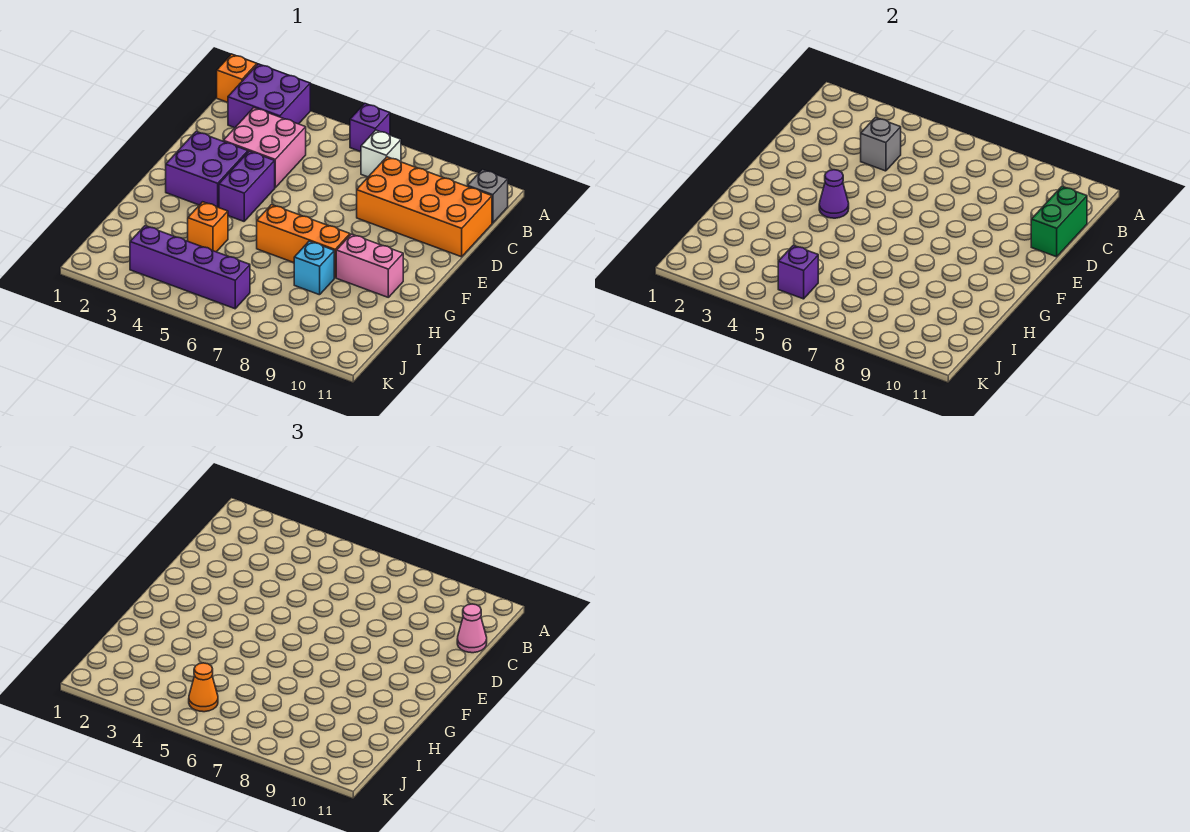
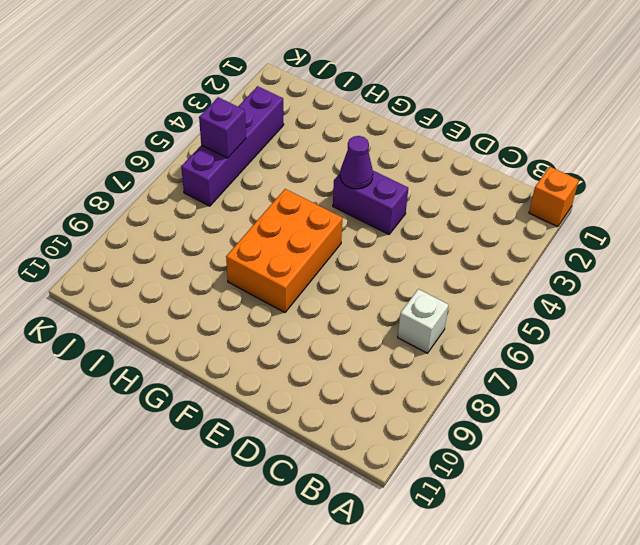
orange brick F6:G8 level 1 -> orange brick G6:G8 level 1
none -> purple brick A2:B3 level 1
none -> purple brick A6 level 1
none -> grey brick B11 level 1

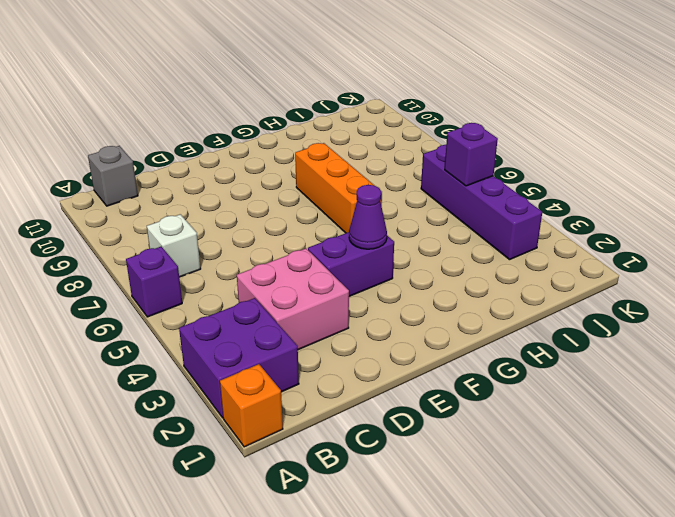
none -> orange brick C8:D11 level 1
none -> purple brick E2:F3 level 1
none -> pink brick G9:G10 level 1

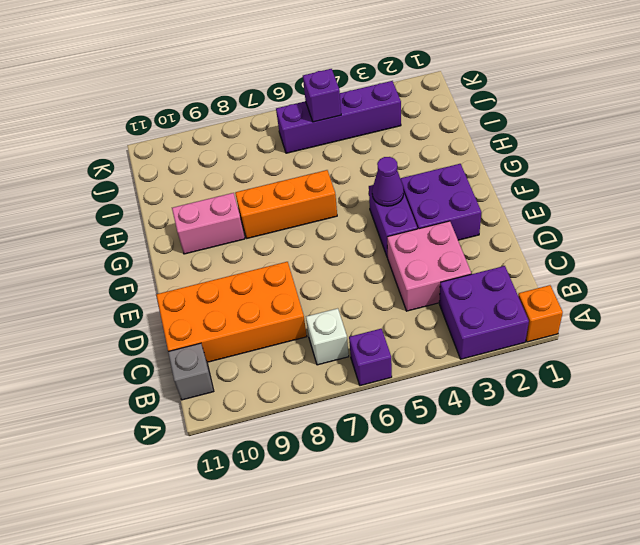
none -> orange brick H4 level 1
none -> cyan brick H8 level 1
none -> grey brick C4 level 2

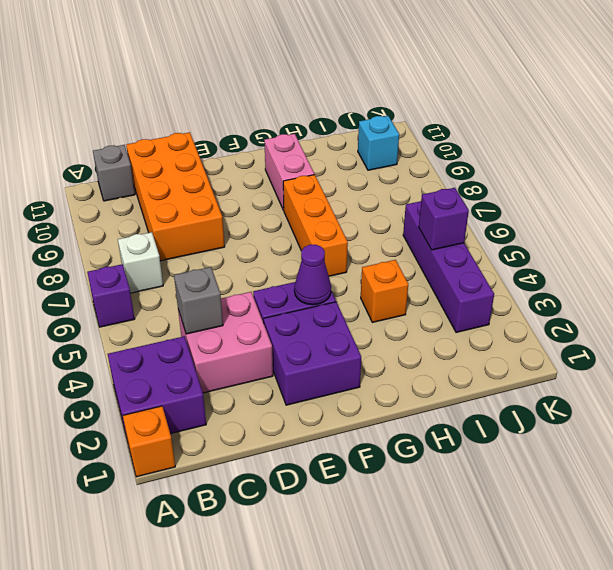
cyan brick J10 level 1 -> cyan brick H8 level 1
none -> green brick C11:D11 level 2
none -> pink cone C11 level 3
none -> orange cone J5 level 3

